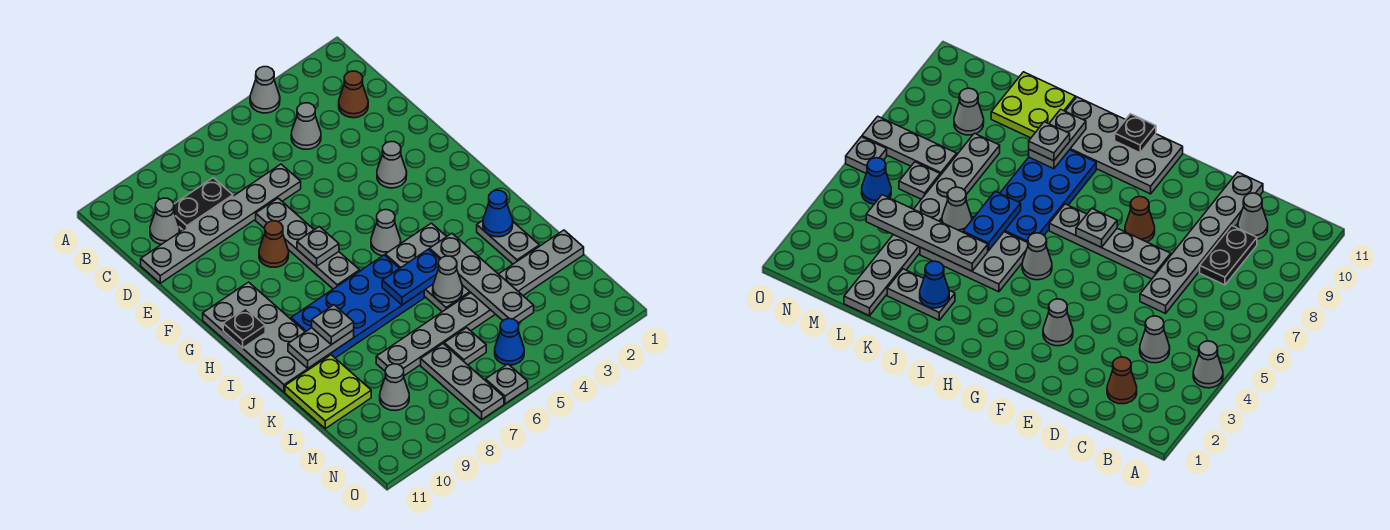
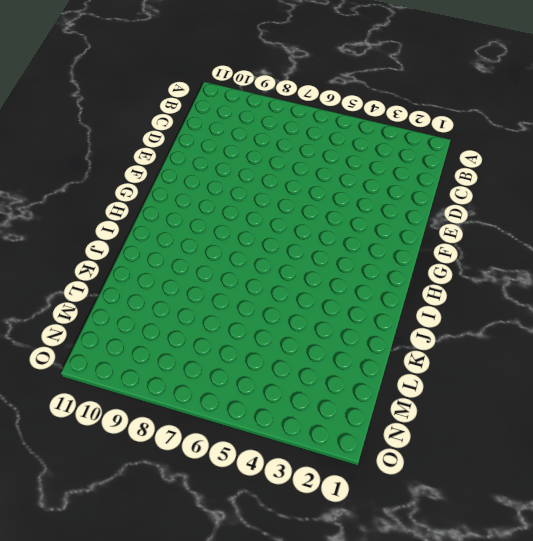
none -> grey cone A4 level 1
none -> brown cone C2 level 1
none -> grey cone C4 level 1

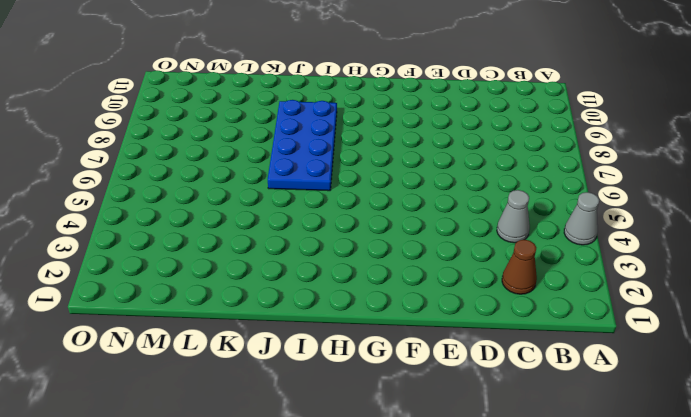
none -> black plate C8:C9 level 1
none -> grey cone C10 level 1
none -> grey plate D6:D11 level 1

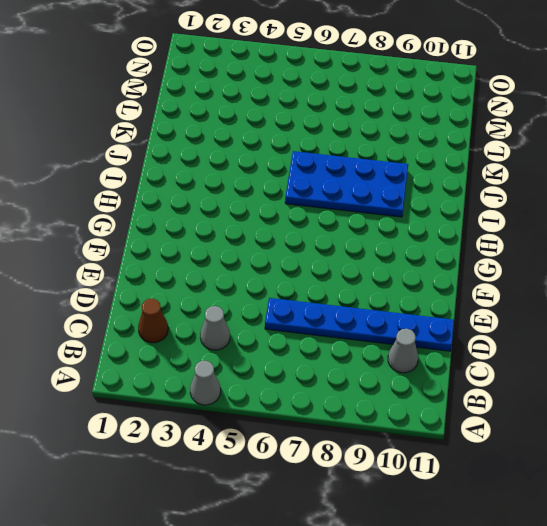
blue plate D6:D11 level 1 -> grey plate D6:D11 level 1
none -> black plate C8:C9 level 1
none -> grey plate E7:H7 level 1
none -> grey cone F3 level 1

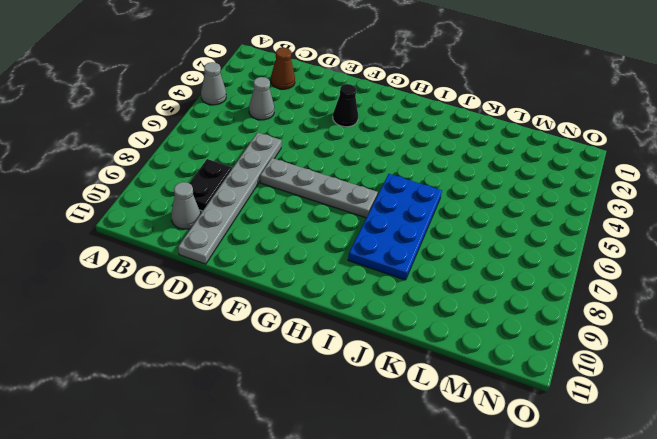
black cone F3 level 1 -> grey cone F3 level 1
none -> brown cone F8 level 1
none -> grey plate G10:J11 level 1
none -> grey cone H5 level 1

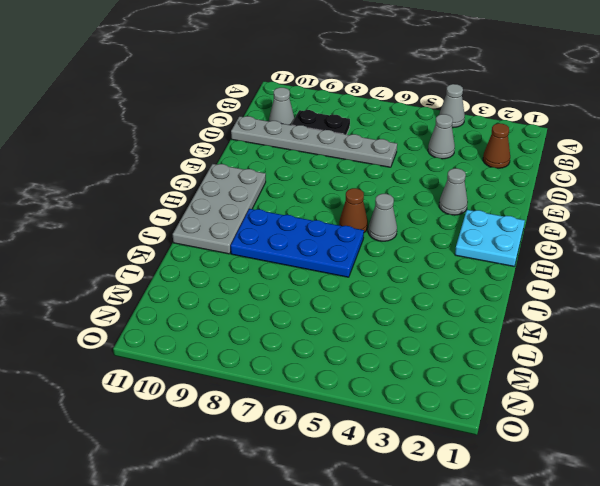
cyan plate G1:H2 level 1 -> none
brown cone H6 level 1 -> brown cone F8 level 1
none -> grey plate E7:H7 level 1
none -> grey plate I4:K5 level 1
none -> grey plate J2:K2 level 1

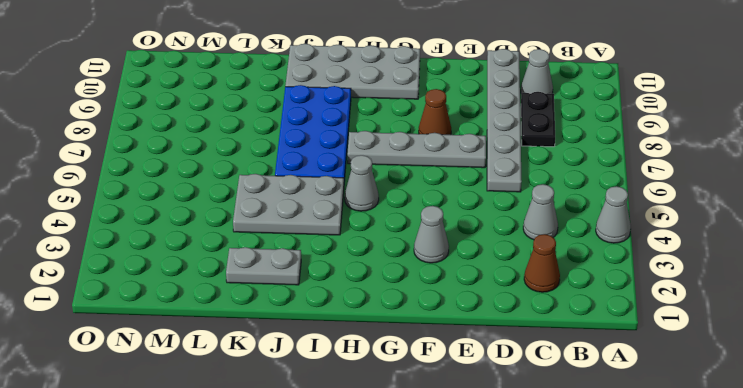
none -> lime plate K10:L11 level 1
none -> grey plate L1:L8 level 1
none -> grey plate M6 level 1

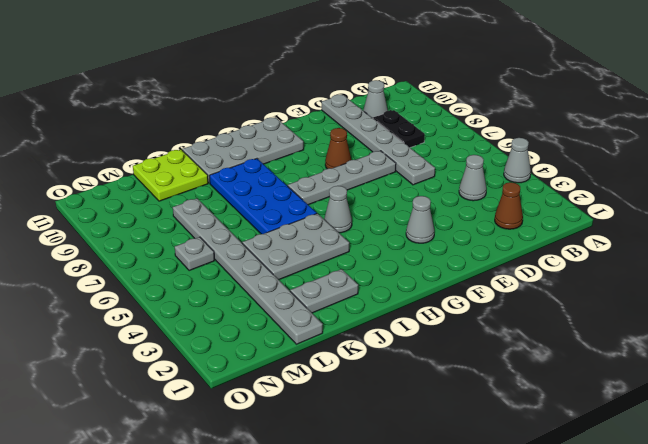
none -> grey plate M7:O7 level 1
none -> grey cone M9 level 1
none -> blue cone N5 level 1

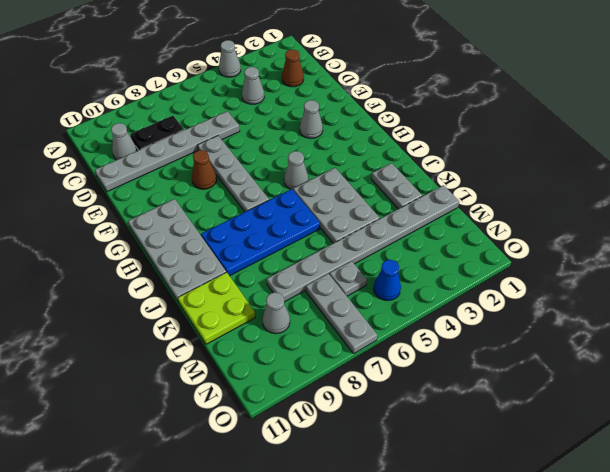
none -> grey plate O6 level 1
none -> grey plate G7 level 2
none -> black plate H11 level 2

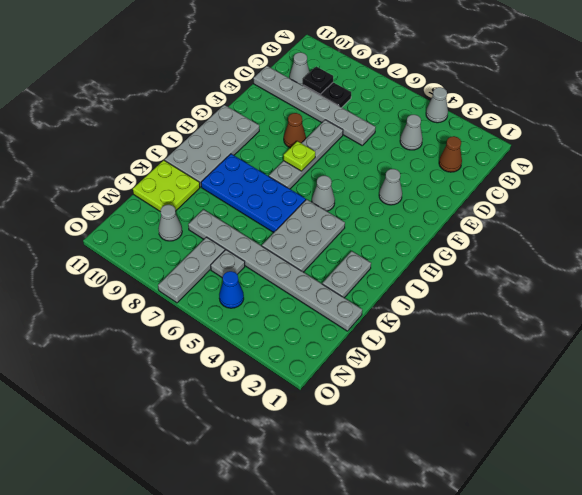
black plate C9 level 2 -> black plate H11 level 2
lime plate G7 level 2 -> grey plate G7 level 2
none -> grey plate O6 level 1
none -> blue cone J2 level 2
none -> grey plate J4:M4 level 2

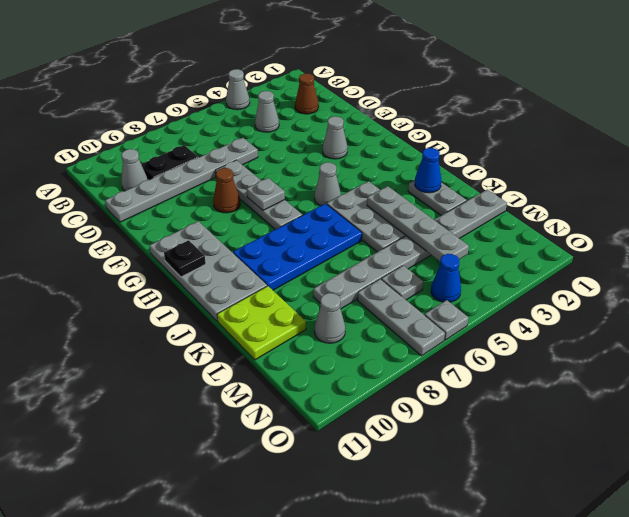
none -> blue plate J5:J6 level 2
none -> grey plate J9:J10 level 2
none -> grey cone K5 level 2

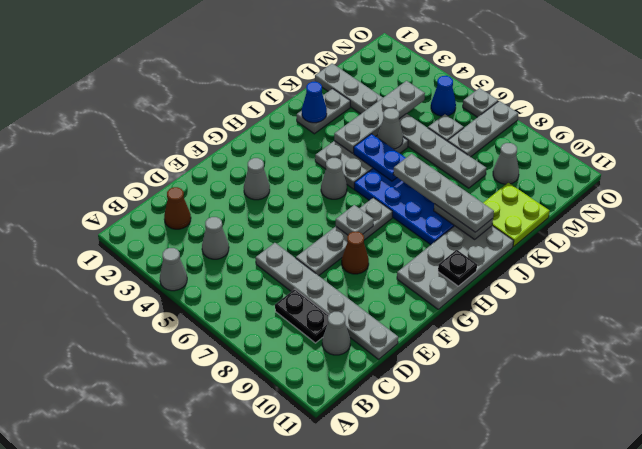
grey plate J7:J10 level 3 -> grey plate J9 level 3

